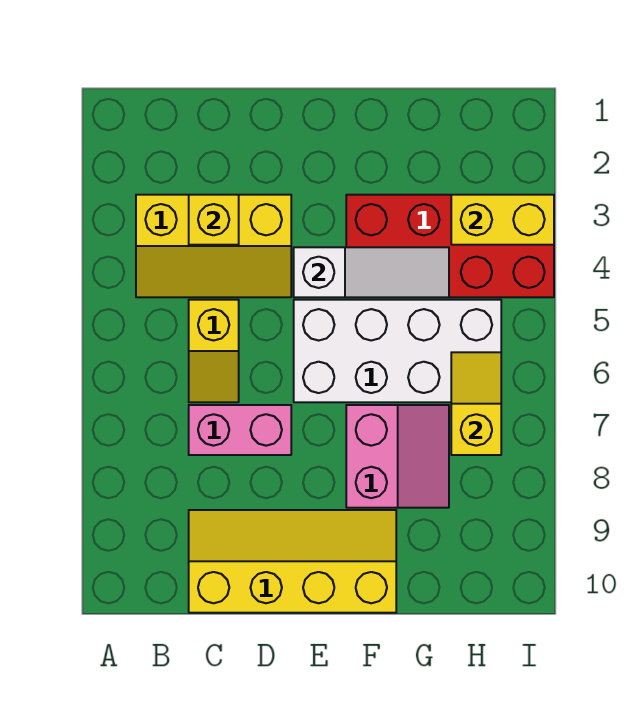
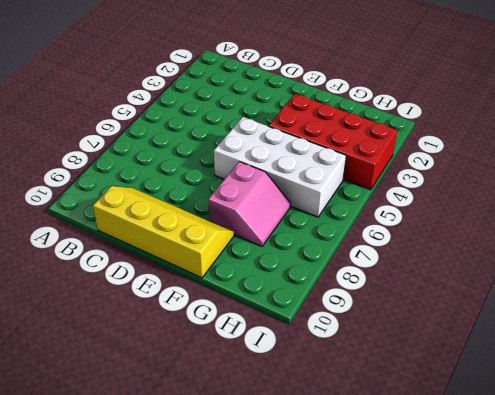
none -> yellow slope B3:D4 level 1 top 3
none -> yellow slope C5:C6 level 1 top 5

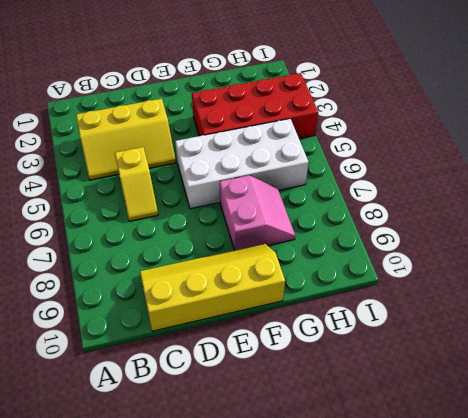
none -> pink brick C7:D7 level 1
none -> yellow brick C3 level 2

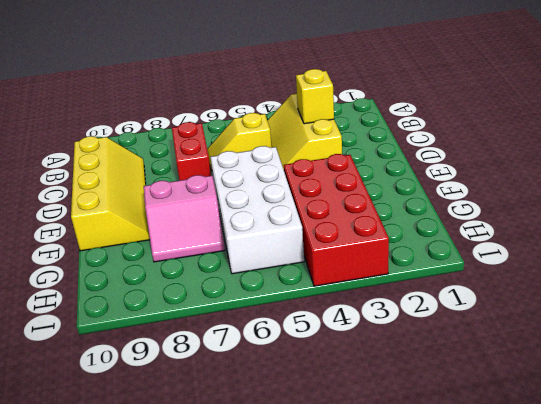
red brick C7:D7 level 1 -> pink brick C7:D7 level 1
none -> white slope E4:G4 level 2 top E
none -> yellow brick H3:I3 level 2

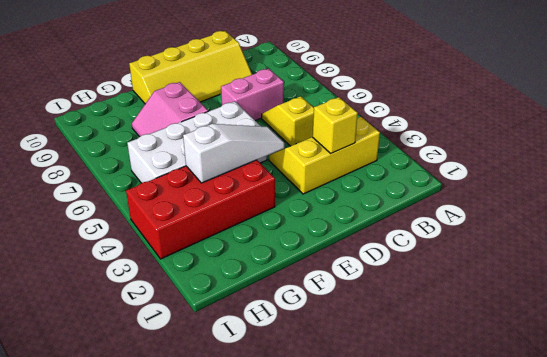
white slope E4:G4 level 2 top G -> white slope E4:G4 level 2 top E
none -> yellow brick H3:I3 level 2
none -> yellow slope H6:H7 level 2 top 7

